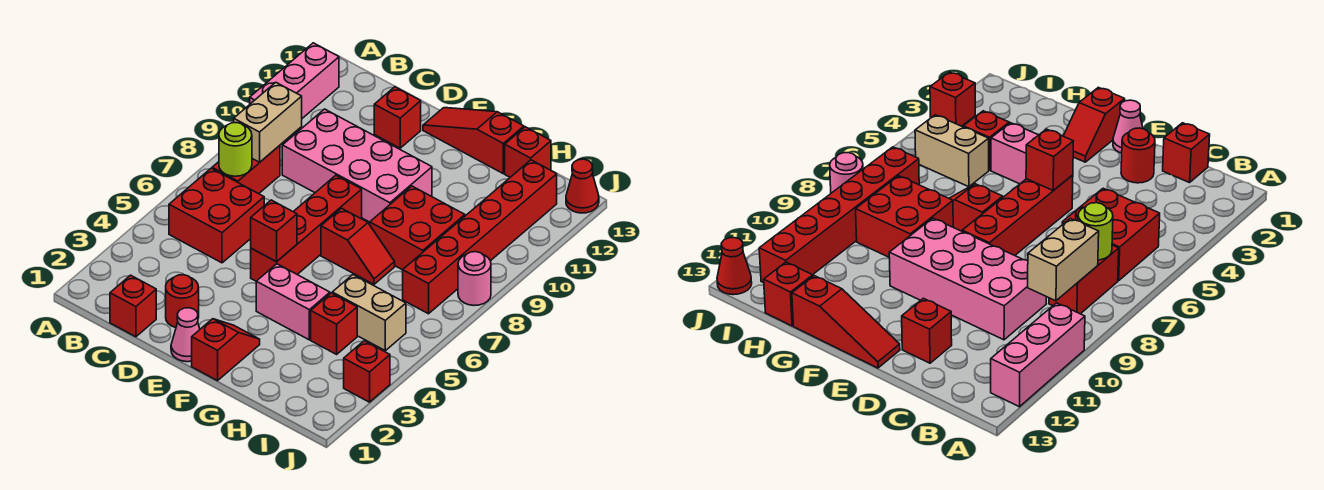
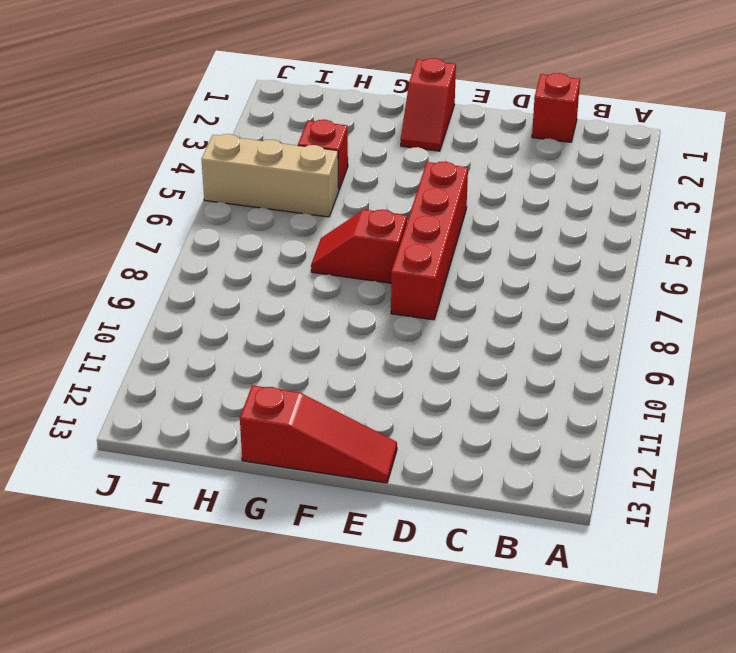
tan brick H5:J5 level 1 -> tan brick H5:I5 level 1
none -> pink brick A10:A12 level 1
none -> red brick B5:C6 level 1
none -> red brick B7:B8 level 1

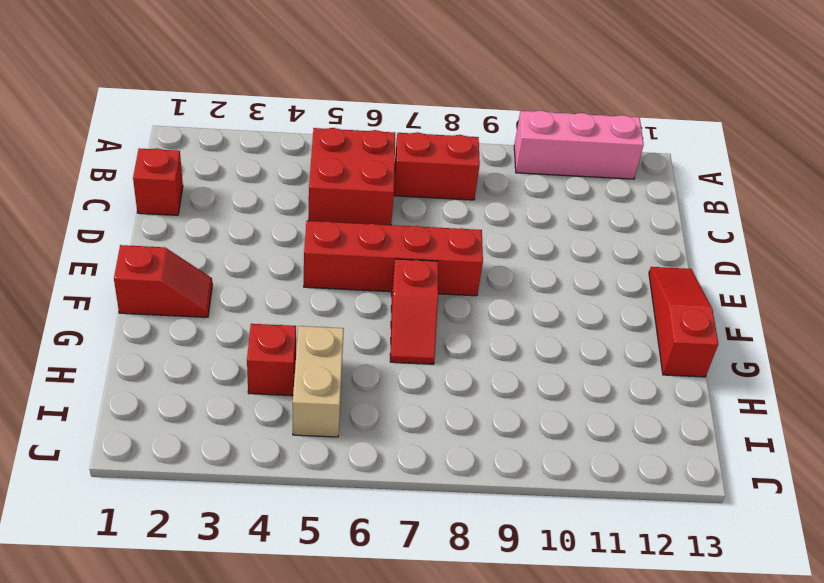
none -> pink brick C9:F10 level 1
none -> red round brick D2 level 1
none -> red brick D12 level 1

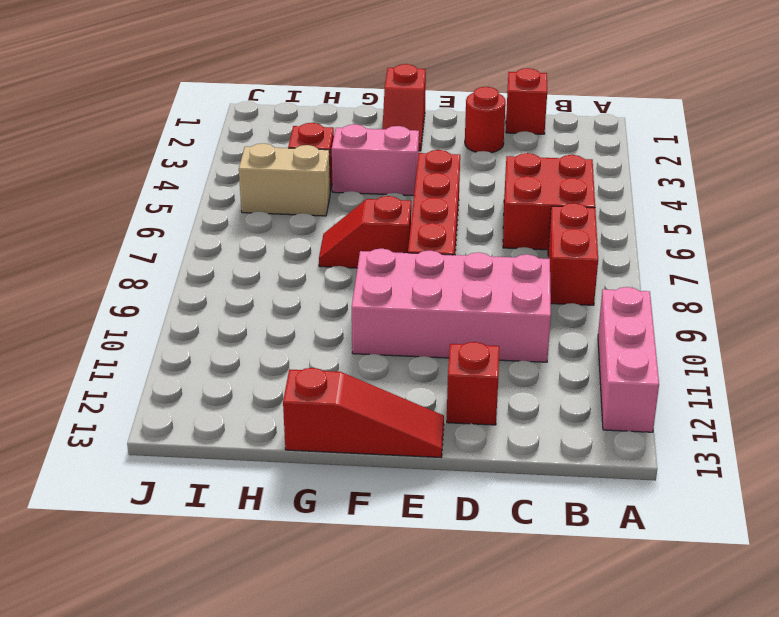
none -> pink cone E1 level 1
none -> red brick G8:H9 level 1
none -> red brick H13 level 1

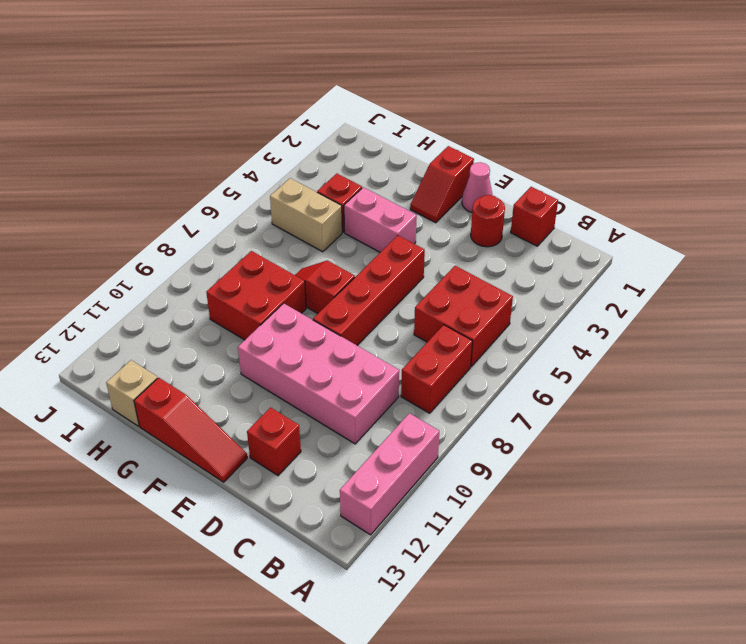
tan brick H13 level 1 -> red brick H13 level 1
none -> red brick I7:I12 level 1
none -> red brick J3 level 1
none -> pink round brick J8 level 1

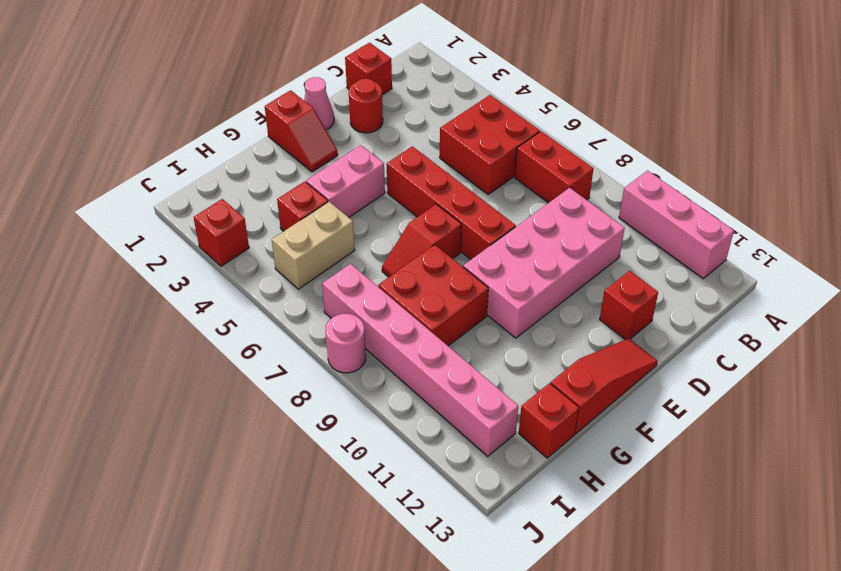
pink brick I7:I12 level 1 -> red brick I7:I12 level 1
none -> red cone J13 level 1
none -> lime round brick B7 level 2
none -> tan brick B8:B9 level 2

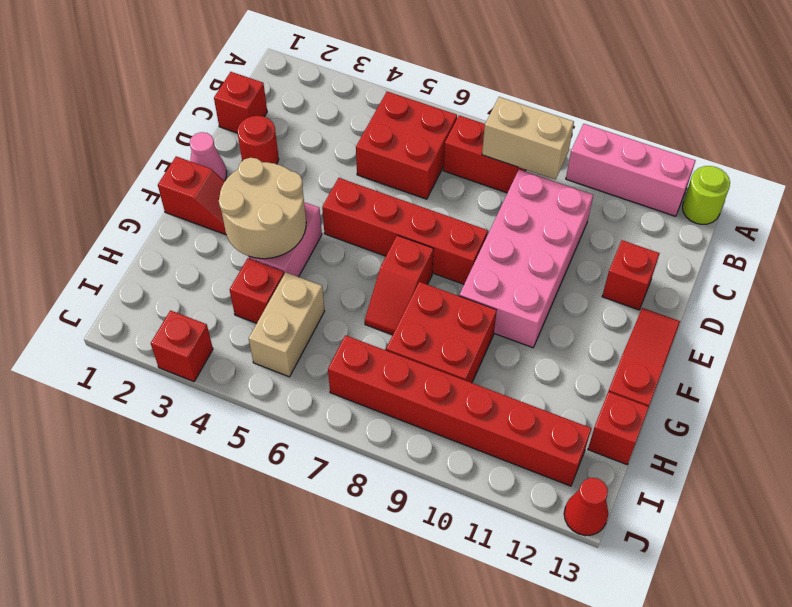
lime round brick A13 level 1 -> lime round brick B7 level 2
tan round brick F3:G4 level 2 -> none
none -> pink round brick J8 level 1
none -> red brick E5 level 2

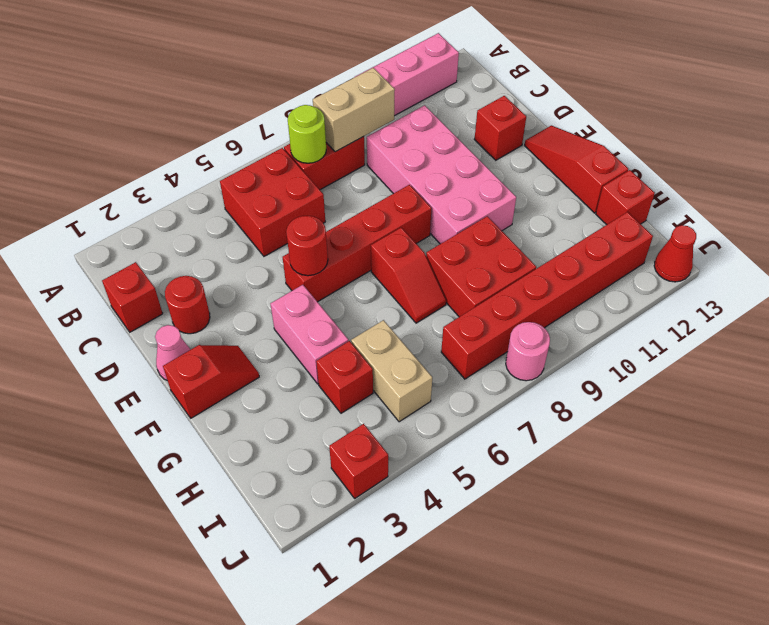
red round brick E5 level 2 -> red brick E5 level 2

